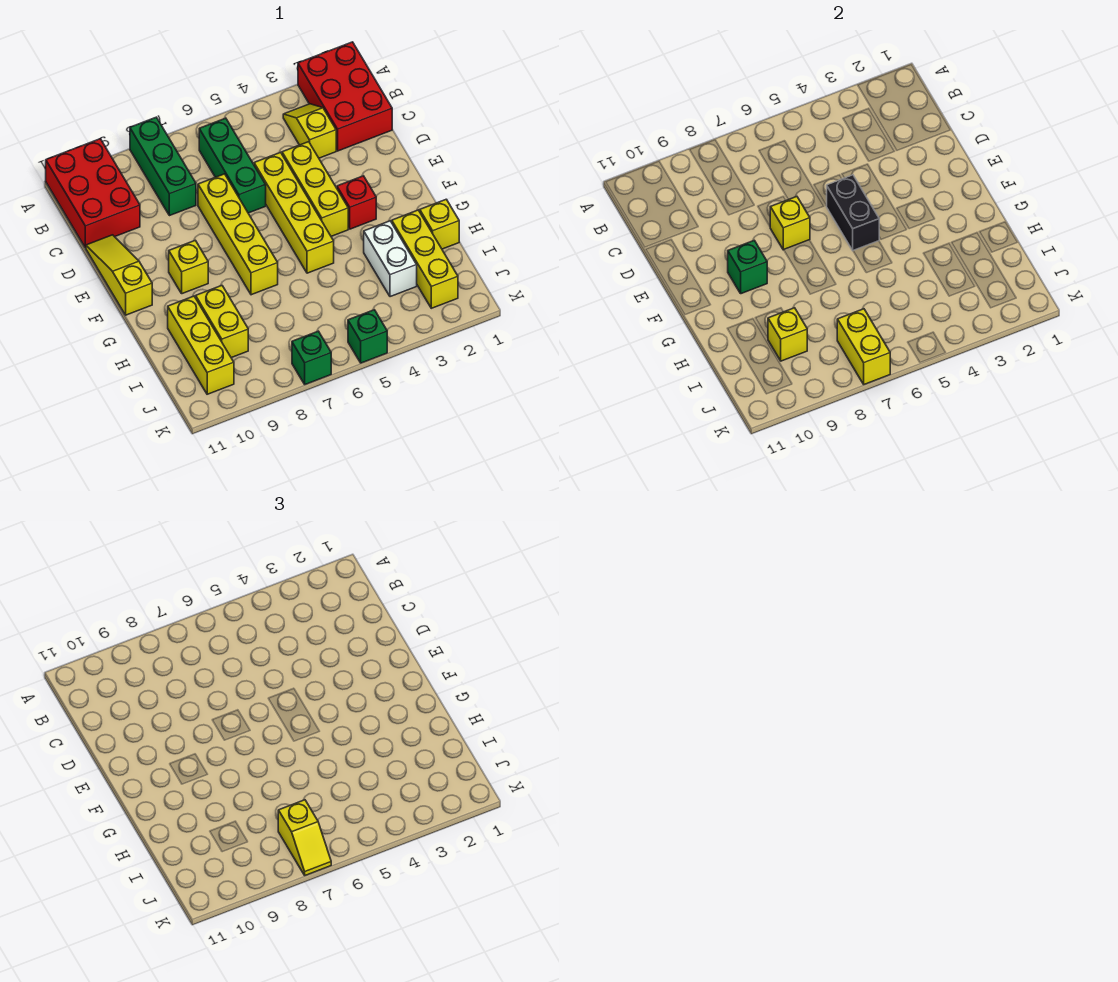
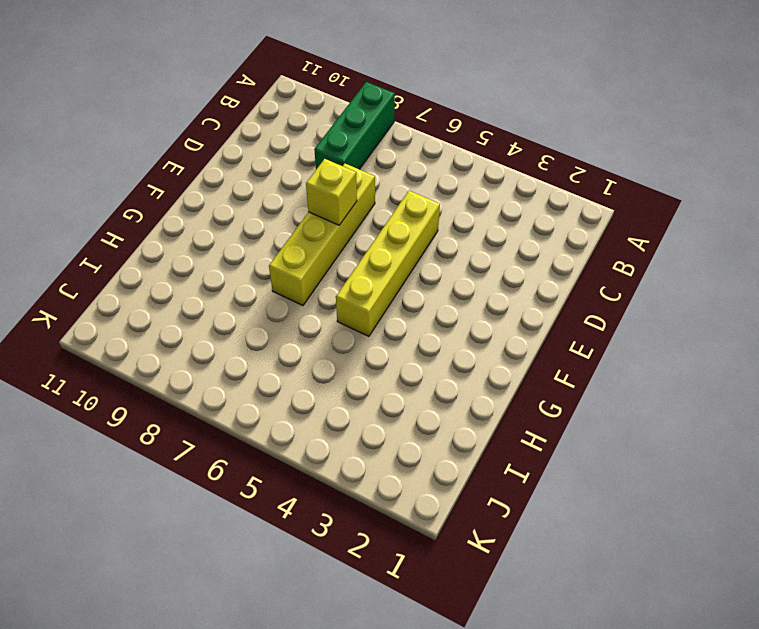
none -> red brick A1:C2 level 1
none -> red brick A10:C11 level 1
none -> yellow slope B3:C3 level 1 top C

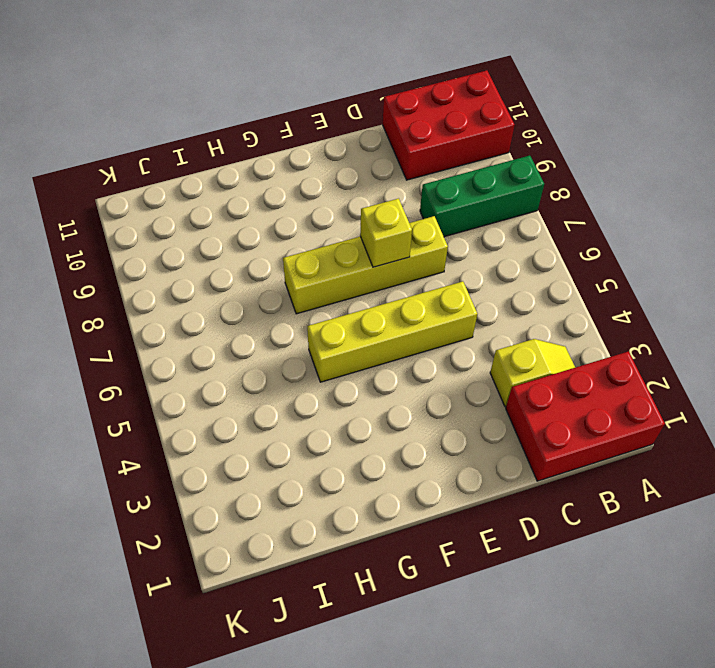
none -> green brick B6:D6 level 1
none -> yellow brick D4:F4 level 1
none -> yellow slope D11:F11 level 1 top F

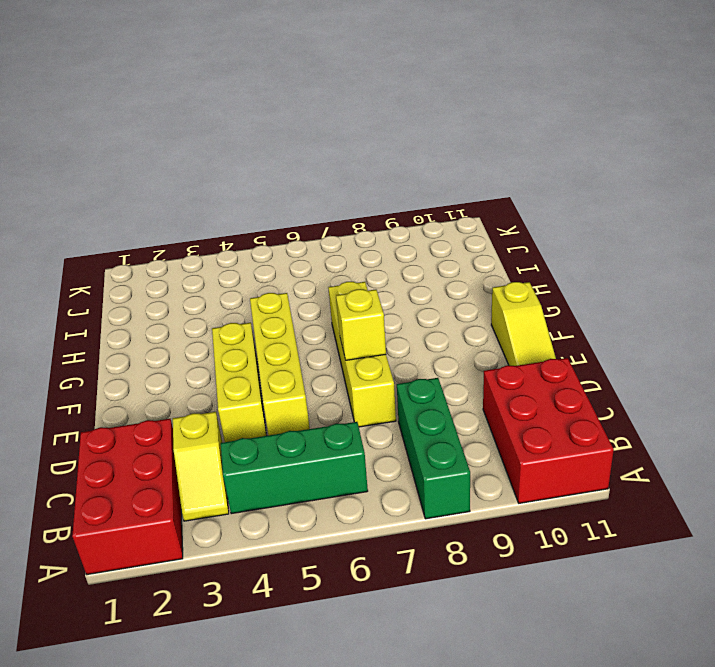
green brick B4:B6 level 1 -> green brick B6:D6 level 1
none -> red brick F3 level 1
none -> yellow brick F9 level 1
none -> yellow brick H1 level 1

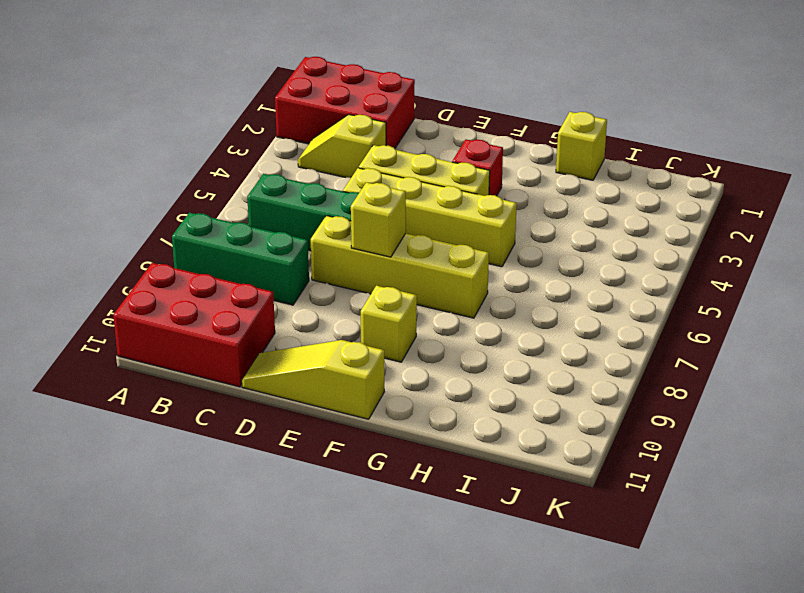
none -> yellow brick H2:J2 level 1
none -> white brick H3:I3 level 1
none -> yellow brick H9:I9 level 1

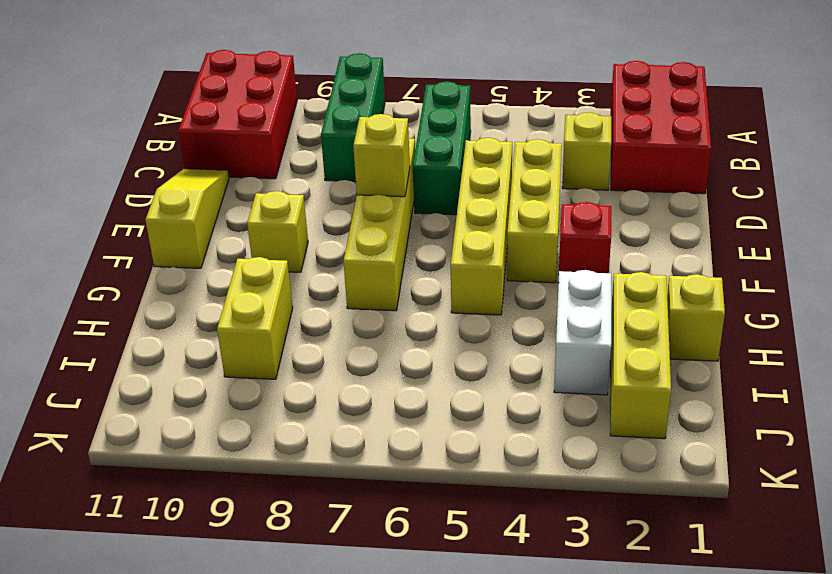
none -> yellow brick H10:J10 level 1
none -> green brick K5 level 1
none -> green brick K7 level 1

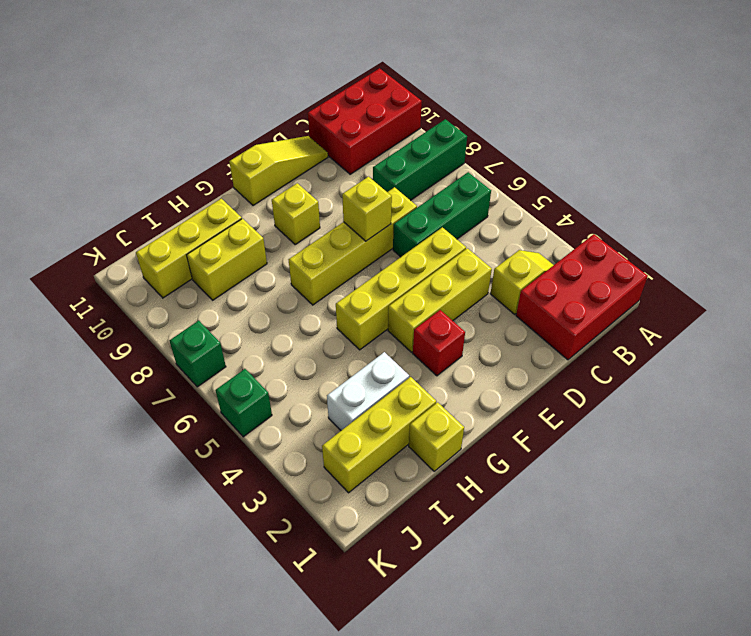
none -> black brick E5:F5 level 2
none -> green brick F9 level 2
none -> yellow brick I9 level 2

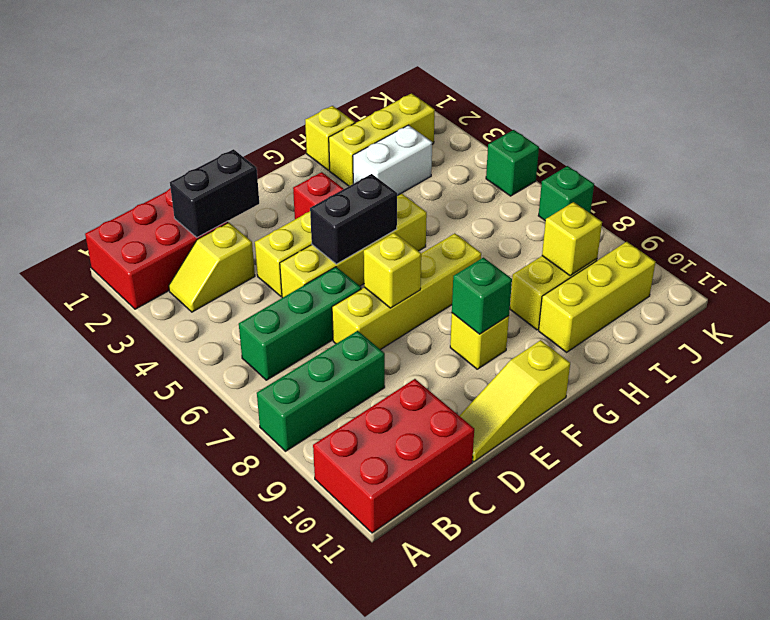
black brick C2:D2 level 2 -> none
none -> yellow brick J7:K7 level 2
none -> yellow slope J7:K7 level 3 top J

